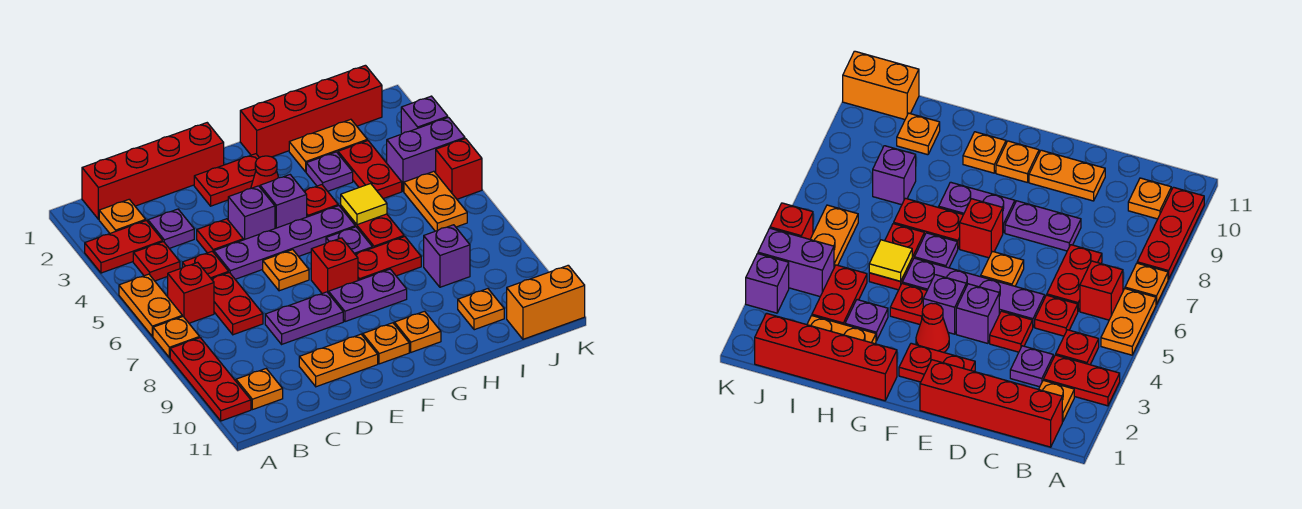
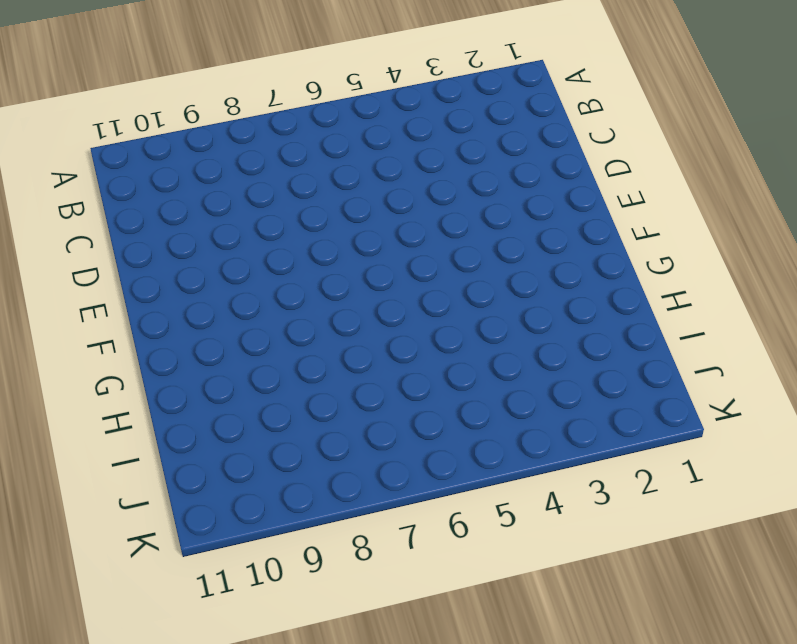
none -> red plate A3:B3 level 1
none -> orange plate A5:A6 level 1
none -> orange plate A7 level 1
none -> red plate A8:A10 level 1

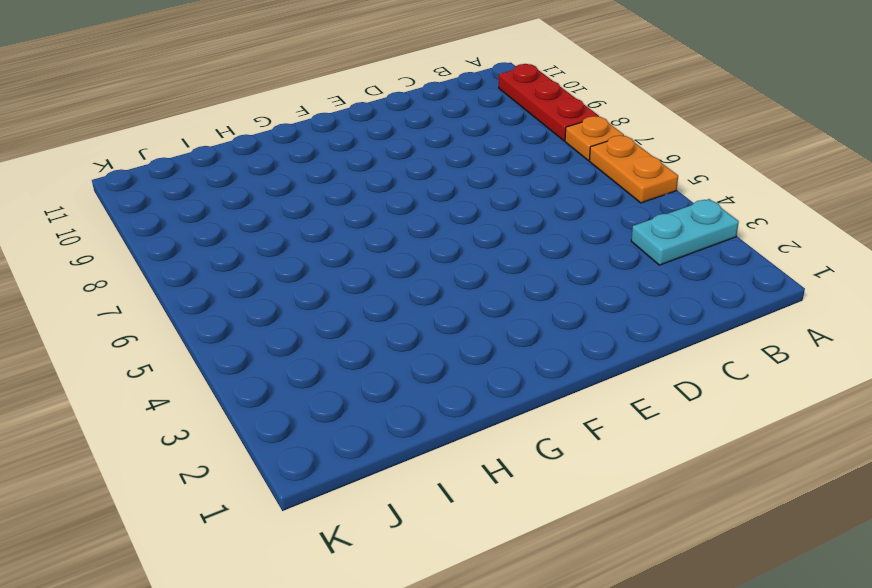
cyan plate A3:B3 level 1 -> red plate A3:B3 level 1
none -> red brick B1:E1 level 1
none -> orange plate B2 level 1
none -> red plate B4 level 1
none -> red brick B6 level 1

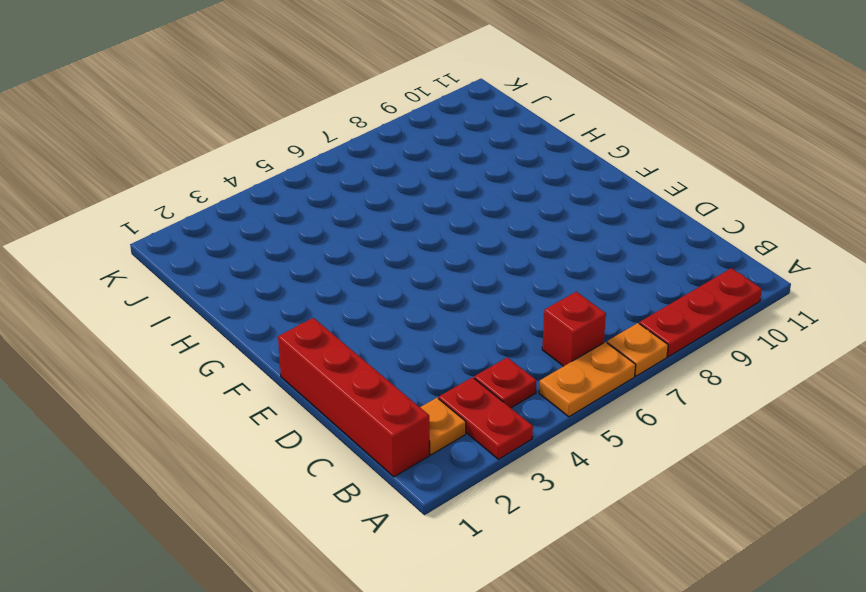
none -> orange plate B10 level 1
none -> purple plate C3 level 1
none -> red plate C5 level 1
none -> red plate C6:C7 level 1

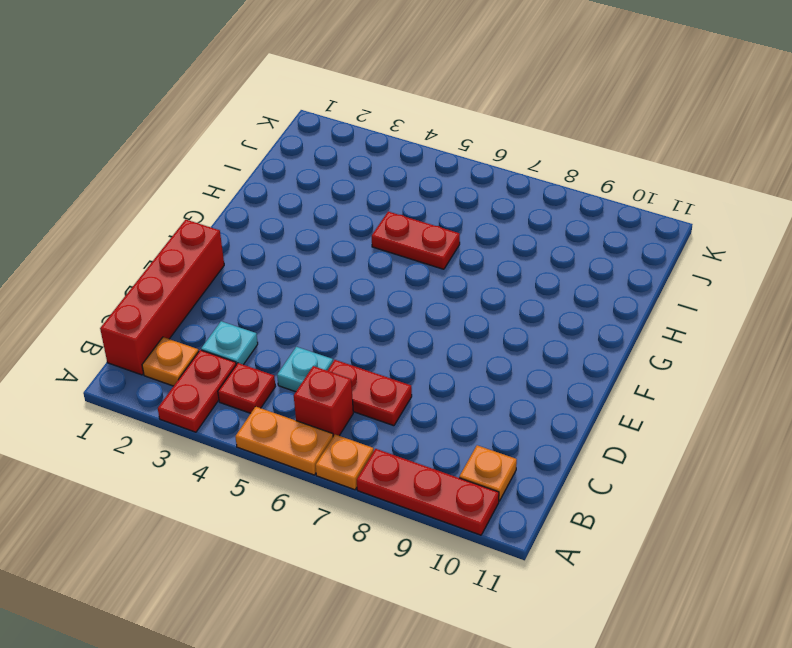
cyan plate C3 level 1 -> purple plate C3 level 1
cyan plate C5 level 1 -> red plate C5 level 1
none -> red plate D4 level 1
none -> purple plate D5:G5 level 1
none -> purple plate D8:E8 level 1
none -> orange plate D10:E10 level 1

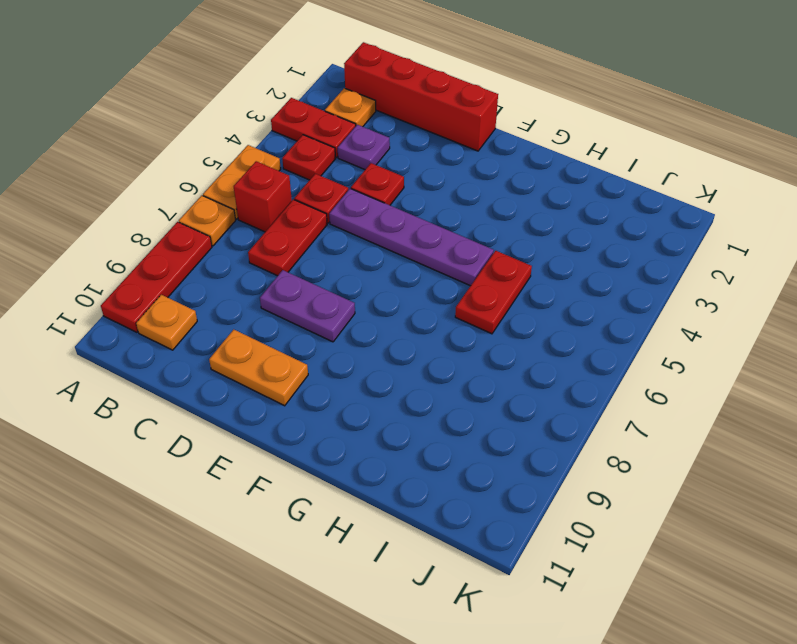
none -> red plate E2:F2 level 1
none -> purple brick E4 level 1
none -> orange plate E6 level 1
none -> red cone F3 level 1

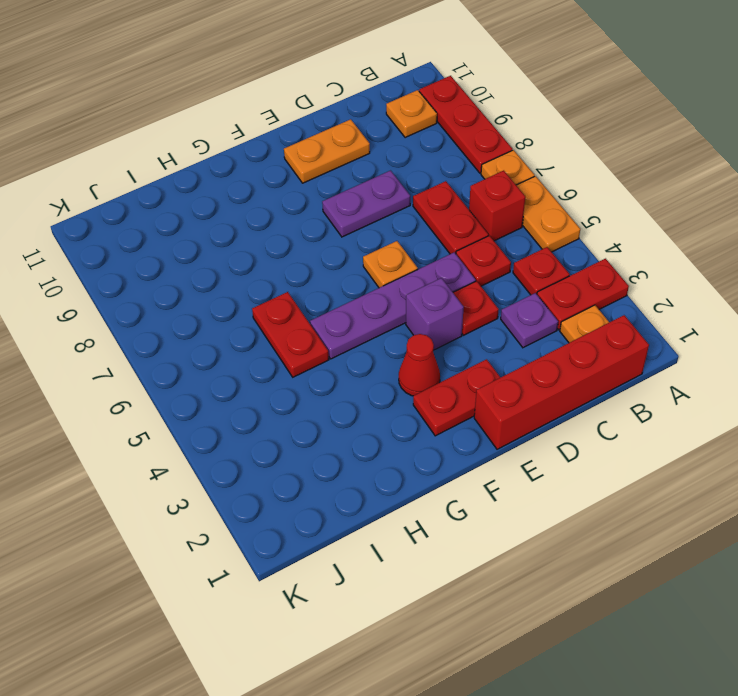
none -> purple brick F4 level 1
none -> red brick F7 level 1
none -> purple plate F8:G8 level 1
none -> orange plate F10 level 1

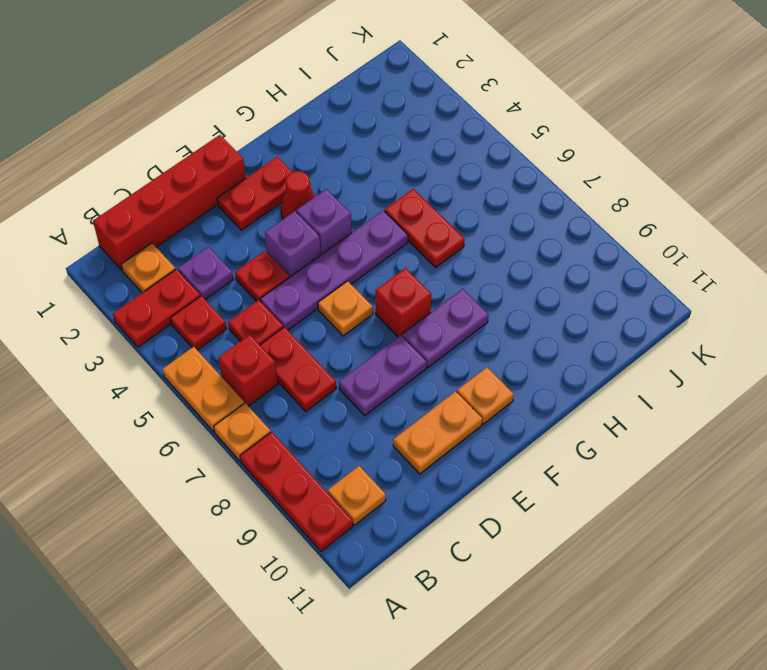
none -> red brick G1:J1 level 1
none -> red plate G4 level 1
none -> purple plate G6 level 1
none -> red plate G7:H7 level 1

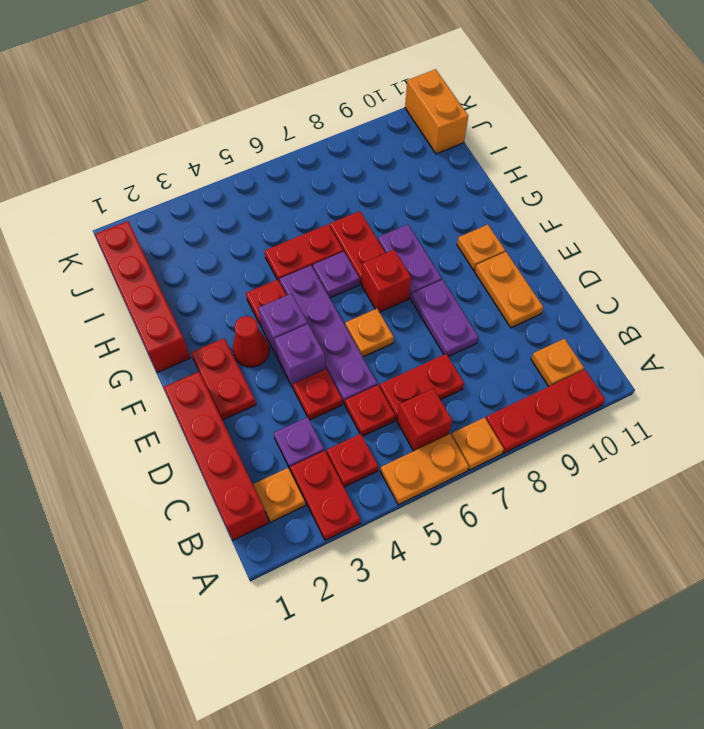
none -> orange plate G10 level 1
none -> orange plate H2:I2 level 1
none -> purple plate H3 level 1
none -> red plate I3:I4 level 1

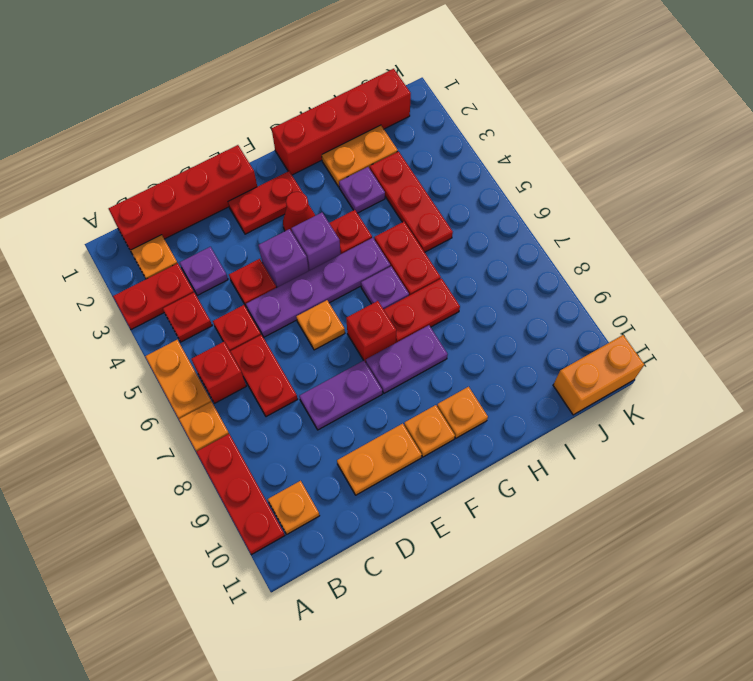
red plate I3:I5 level 1 -> red plate I3:I4 level 1
none -> purple brick I8 level 1
none -> orange plate I10 level 1
none -> purple brick J4:K4 level 1
none -> orange plate J5:J6 level 1

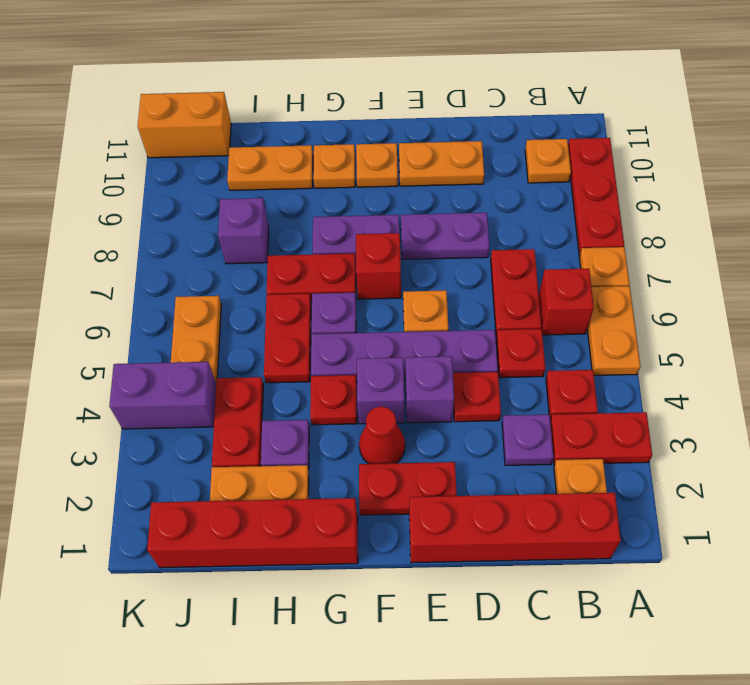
orange plate H10:I10 level 1 -> orange plate I10 level 1
none -> purple brick K3 level 1
none -> red brick K5 level 1
none -> yellow tile H5 level 2

